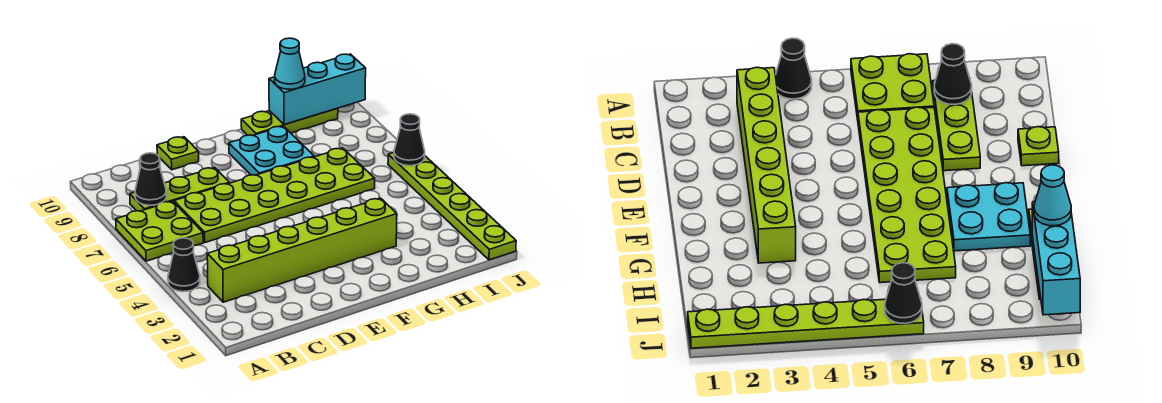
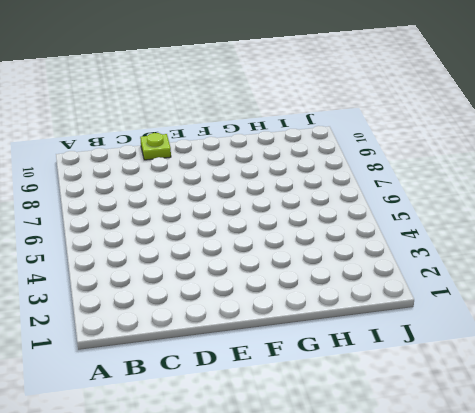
none -> black cone A4 level 1
none -> lime plate A6:B7 level 1
none -> lime brick B3:G3 level 1

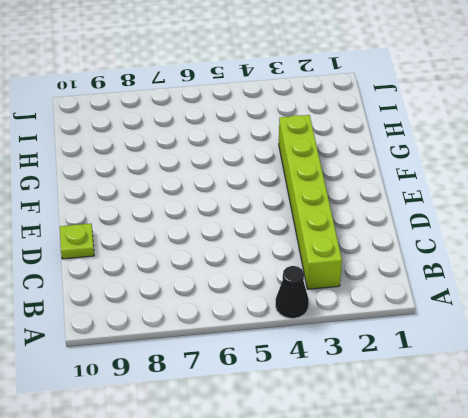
none -> lime plate A6:B7 level 1
none -> lime plate B8:D8 level 1
none -> lime plate C6:H7 level 1

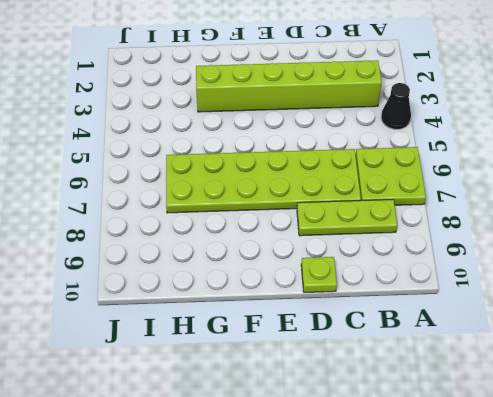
none -> cyan plate F8:G9 level 1
none -> lime plate G10:I10 level 1
none -> lime plate J1:J6 level 1

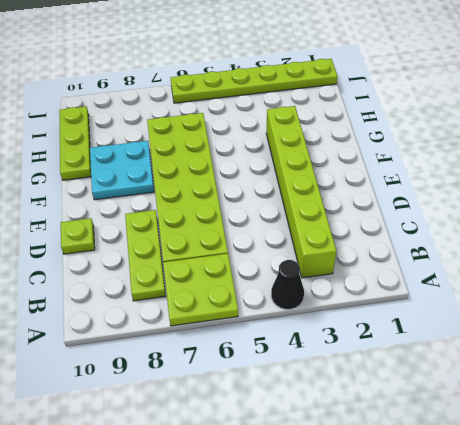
none -> black cone B8 level 2
none -> cyan brick H10:J10 level 2
none -> black cone J6 level 2

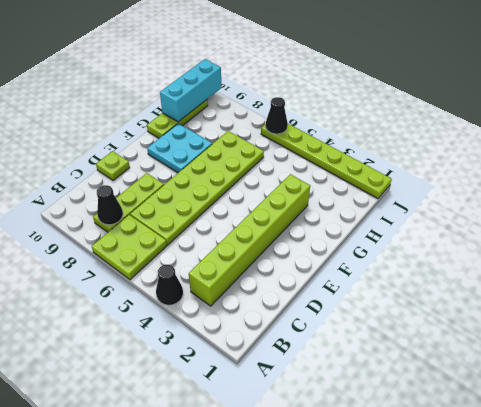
none -> cyan cone H10 level 3

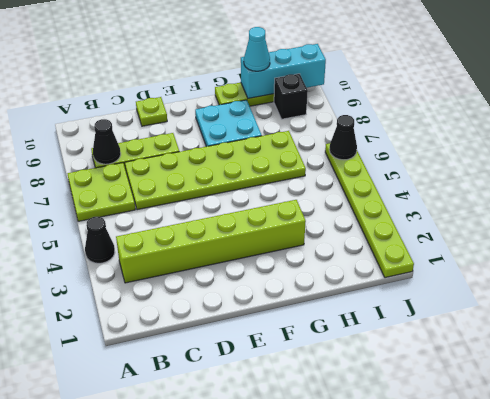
black brick I9 level 1 -> none

